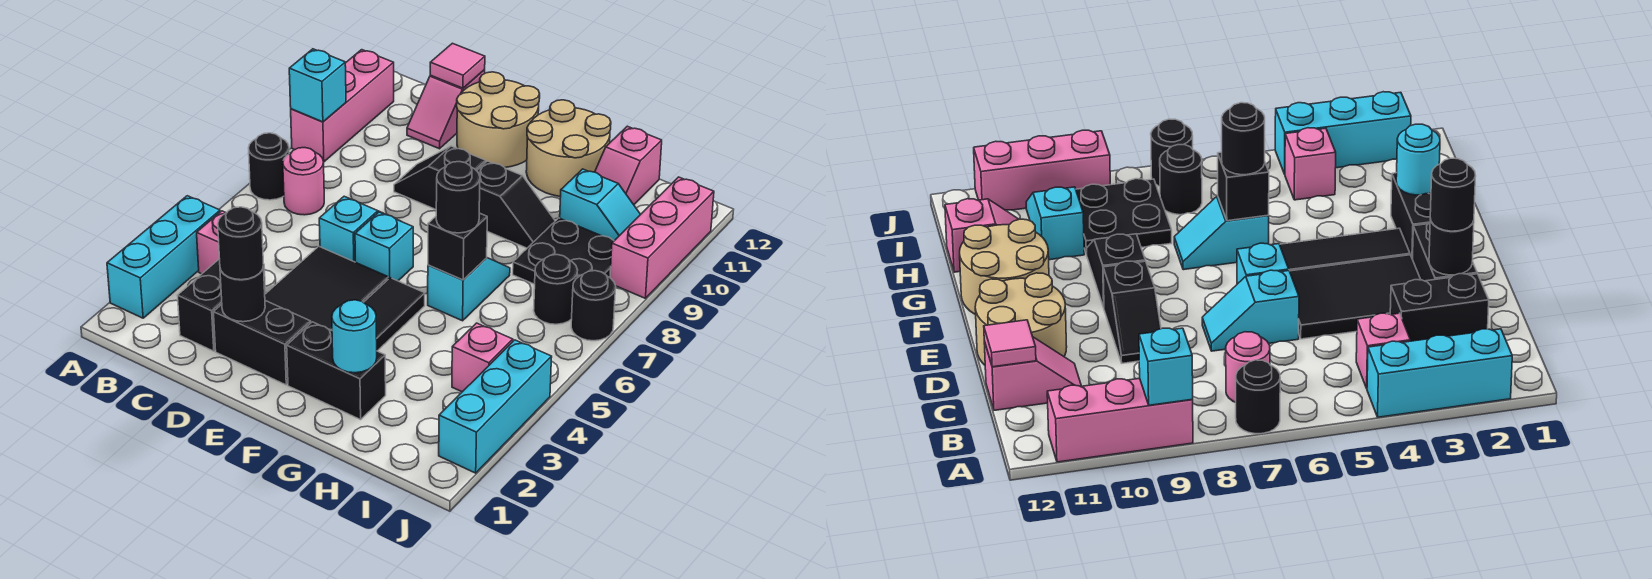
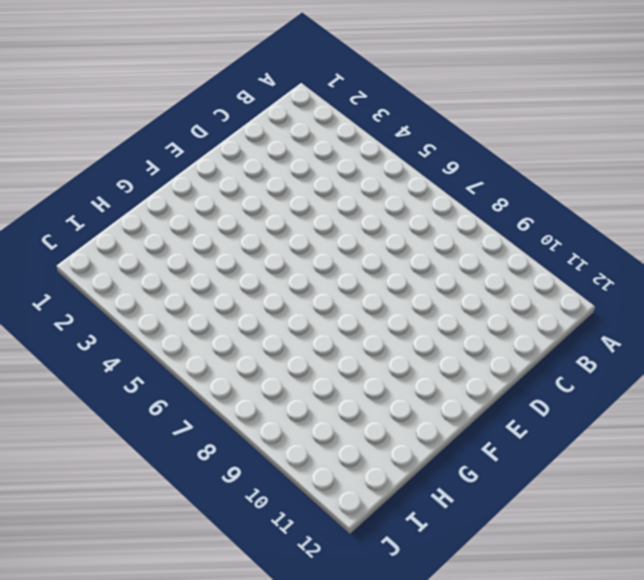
none -> cyan brick A2:A4 level 1
none -> black round brick A7 level 1
none -> pink brick A9:A11 level 1
none -> pink brick B4 level 1

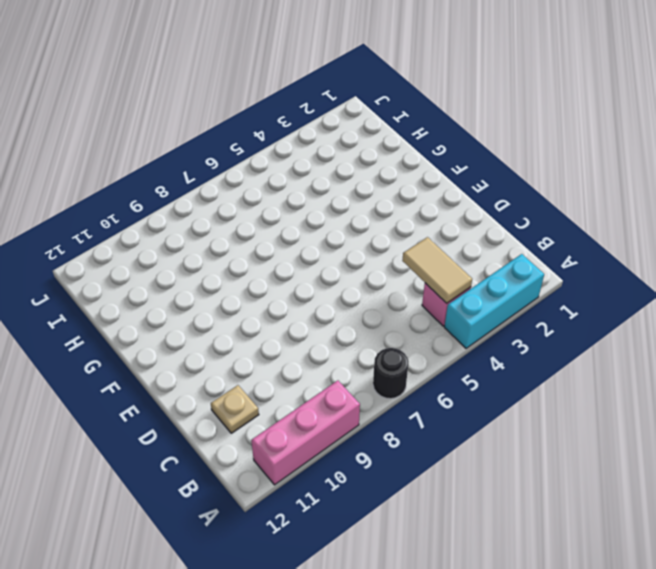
tan tile B4:C4 level 2 -> none
tan plate C11 level 1 -> pink slope C11:C12 level 1 top 12
none -> pink round brick B7 level 1
none -> black brick C2:C3 level 1
none -> black brick D2:E2 level 1
none -> black tile D3:E5 level 1

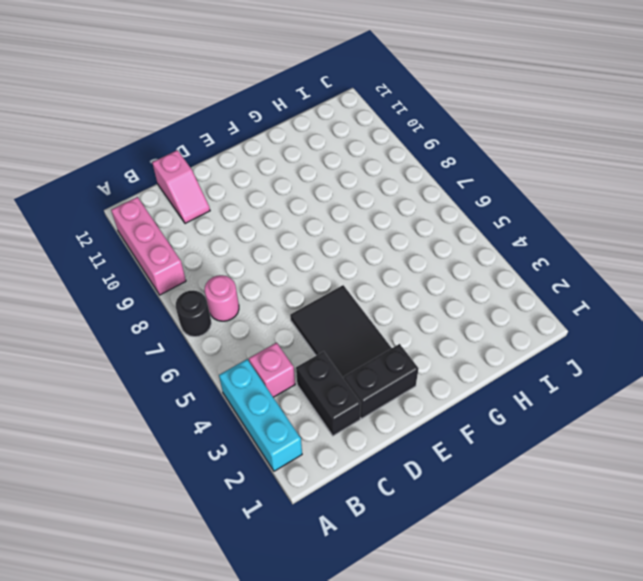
none -> cyan slope D6:D7 level 1 top 6
none -> black slope D9:E9 level 1 top E
none -> tan round brick D11:E12 level 1
none -> cyan brick E6 level 1

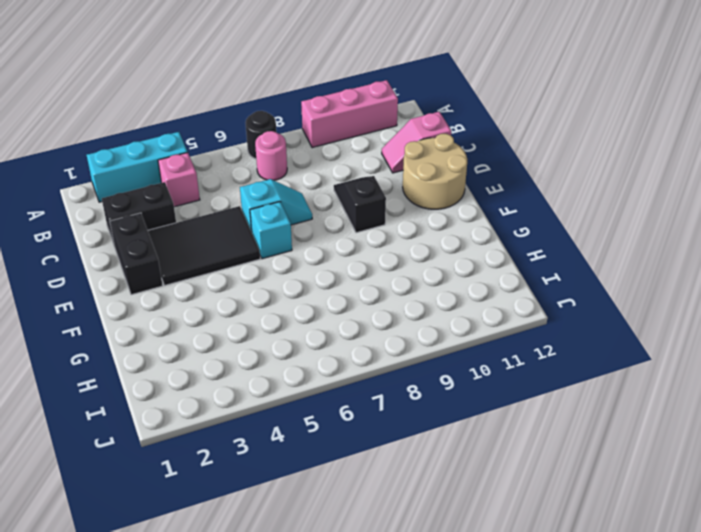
none -> black brick F2:G2 level 1
none -> black tile F3:F5 level 1
none -> black slope F9:G9 level 1 top F
none -> tan round brick F11:G12 level 1

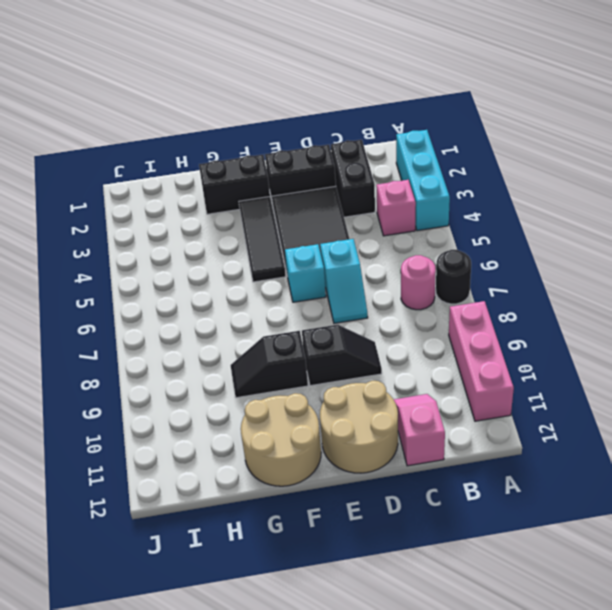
none -> cyan slope G6:G7 level 1 top 6
none -> black plate H8:I9 level 1
none -> cyan slope H10:I10 level 1 top H
none -> pink slope H11:H12 level 1 top 12

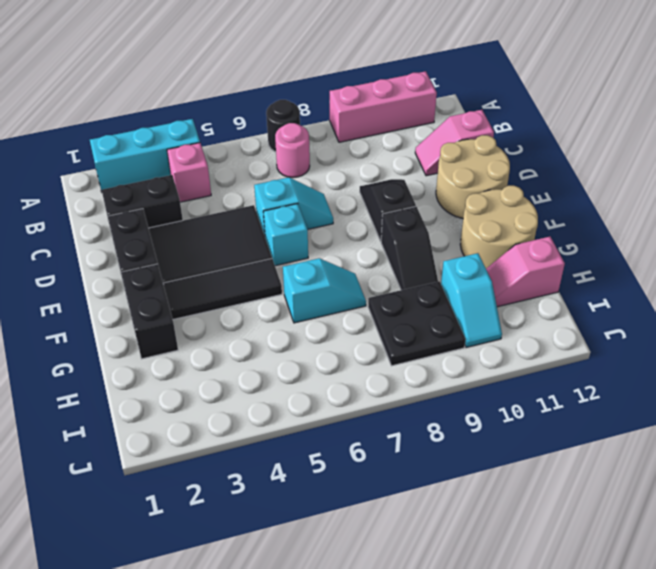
none -> pink brick I4 level 1
none -> black round brick I7 level 1
none -> cyan brick J2:J4 level 1
none -> black round brick J7 level 1

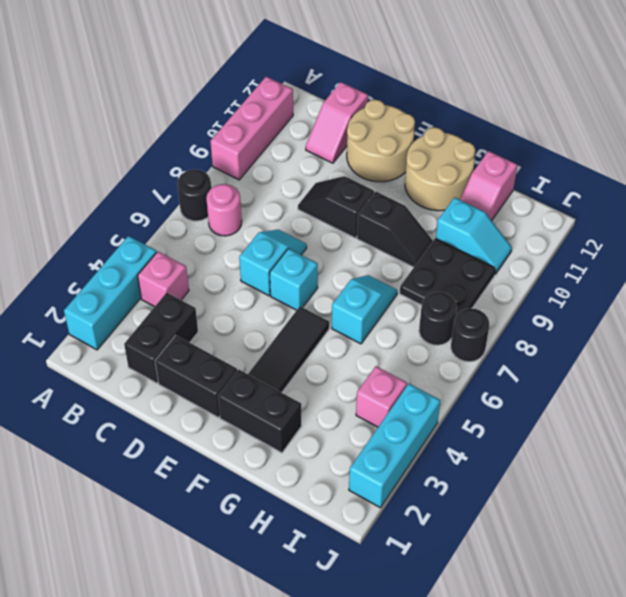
none -> black tile D3:E5 level 1
none -> pink brick J9:J11 level 1
none -> cyan brick A9 level 2
none -> pink tile C12 level 2

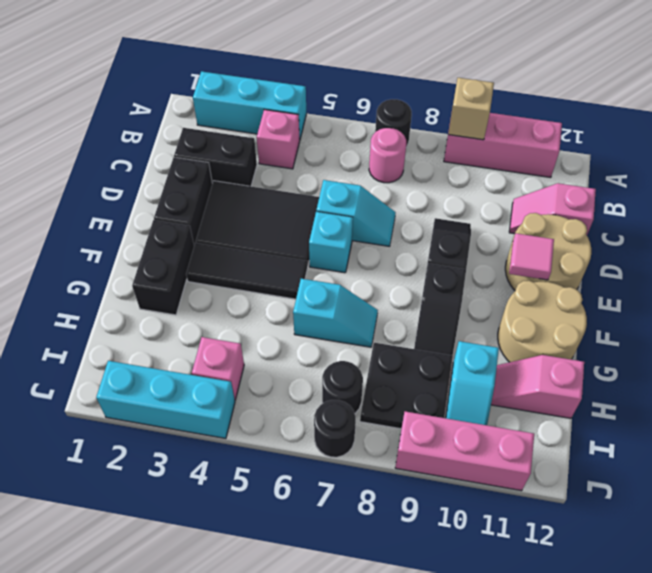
tan brick A9 level 2 -> cyan brick A9 level 2
pink tile E11 level 2 -> pink tile C12 level 2
none -> black round brick D2 level 2
none -> cyan round brick G2 level 2
none -> black brick G6 level 2
none -> black round brick D2 level 3

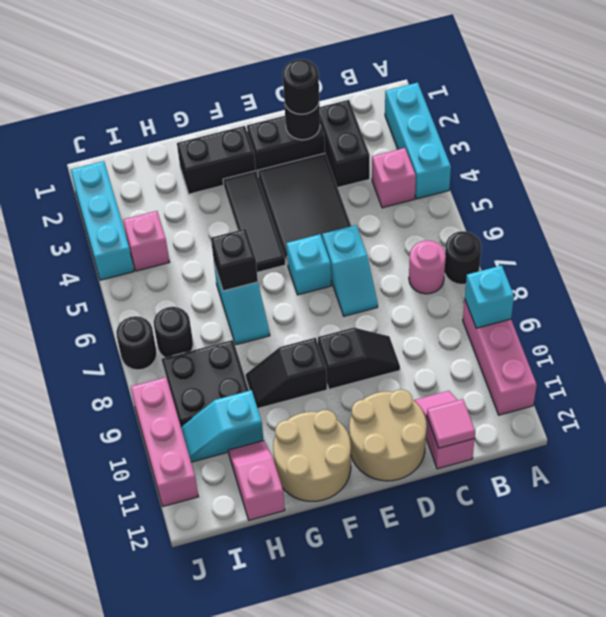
none -> cyan round brick G2 level 2
none -> black round brick G6 level 3

